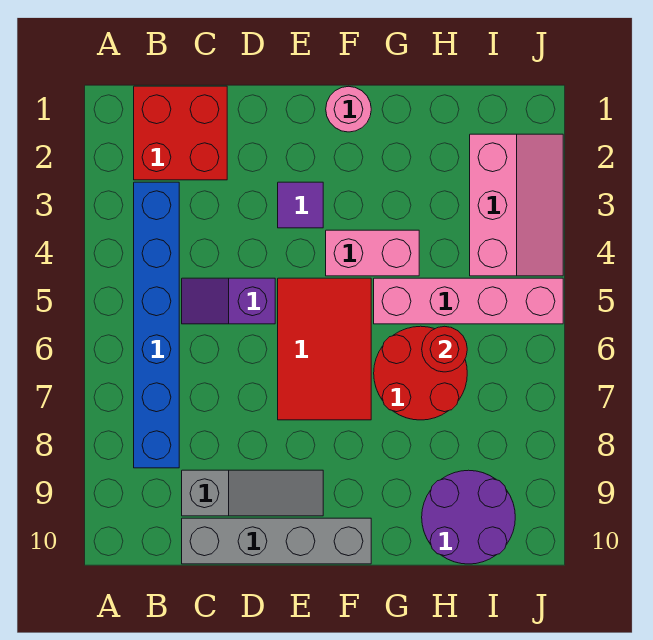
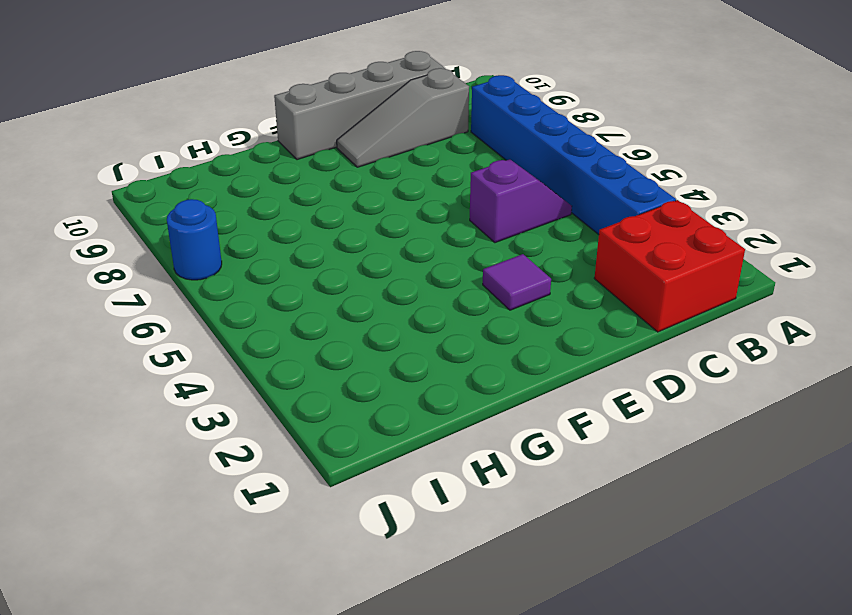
blue round brick J7 level 1 -> none
none -> red tile E5:F7 level 1
none -> pink round brick F1 level 1
none -> pink brick F4:G4 level 1

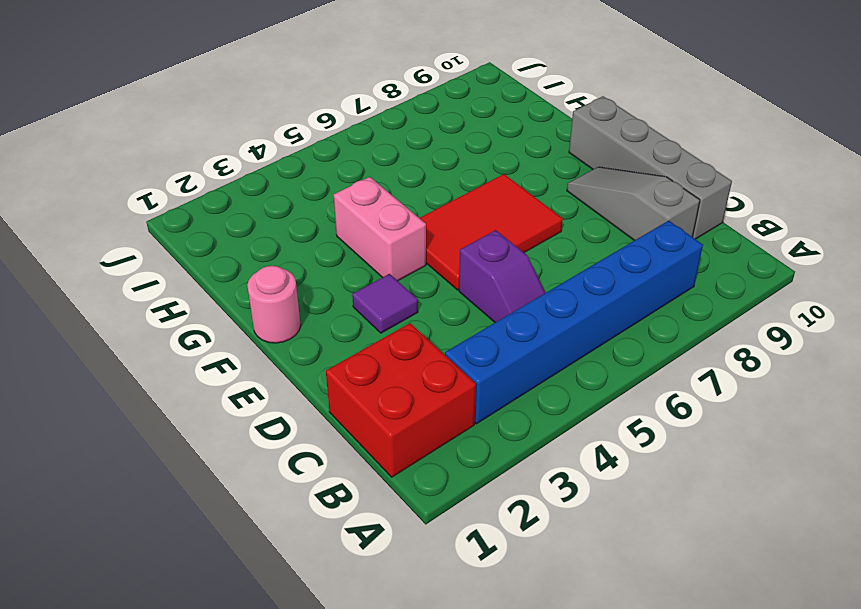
none -> pink brick G5:J5 level 1
none -> red round brick G6:H7 level 1
none -> purple round brick H9:I10 level 1

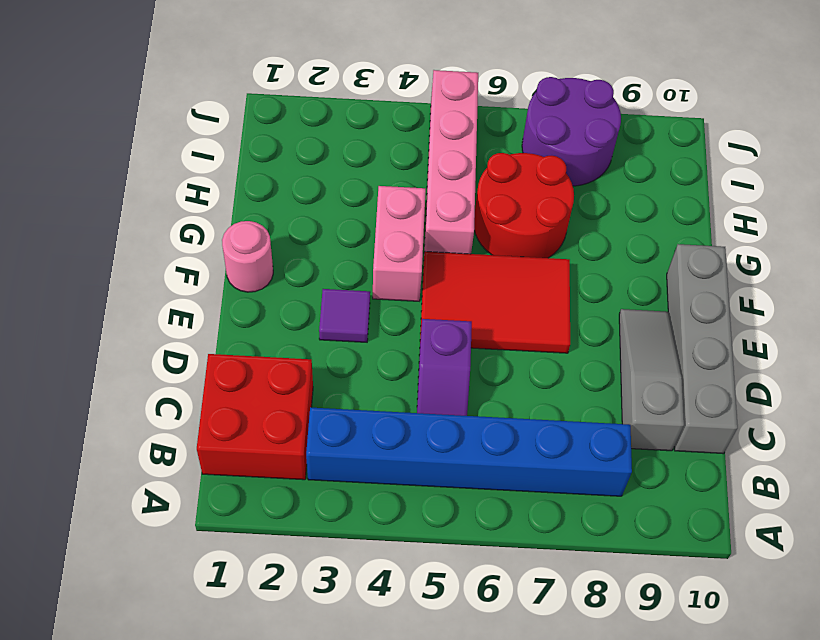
purple round brick I7:J8 level 1 -> purple round brick H9:I10 level 1
none -> pink slope I2:J4 level 1 top I
none -> red round brick H6 level 2

